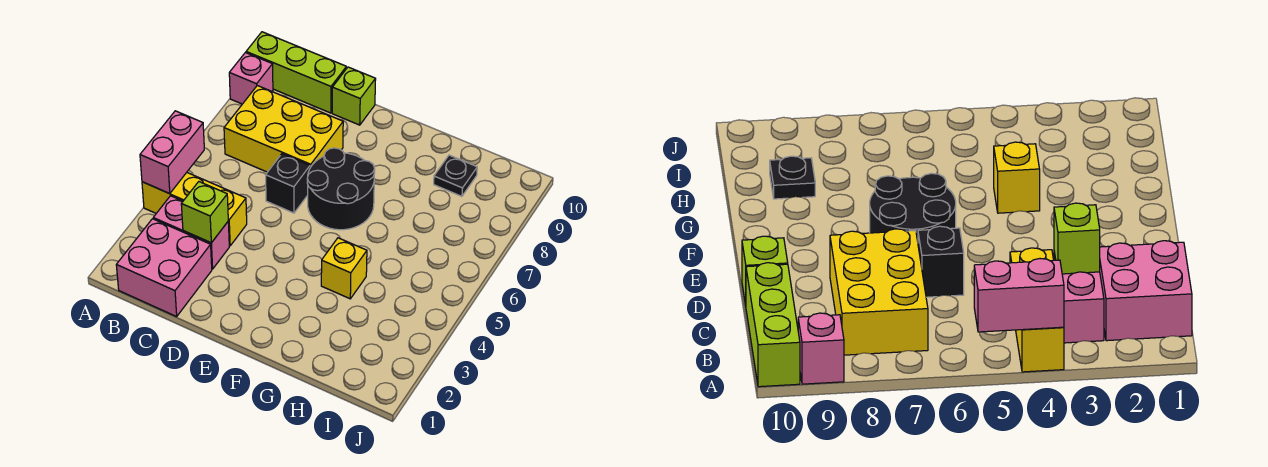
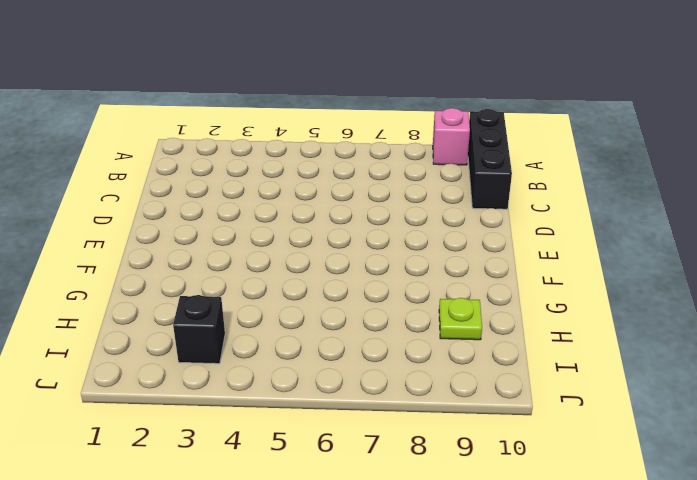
black brick A10:C10 level 1 -> lime brick A10:C10 level 1
lime plate H9 level 1 -> black plate H9 level 1
black brick I3 level 1 -> black brick D6 level 1
none -> yellow brick A4:C4 level 1
none -> pink brick B1:C2 level 1
none -> pink brick B3:C3 level 1

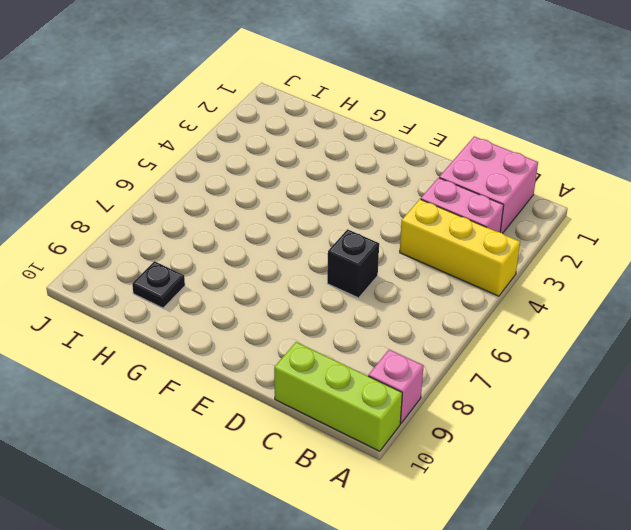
none -> yellow brick B7:D8 level 1
none -> lime brick D10 level 1
none -> black round brick E6:F7 level 1

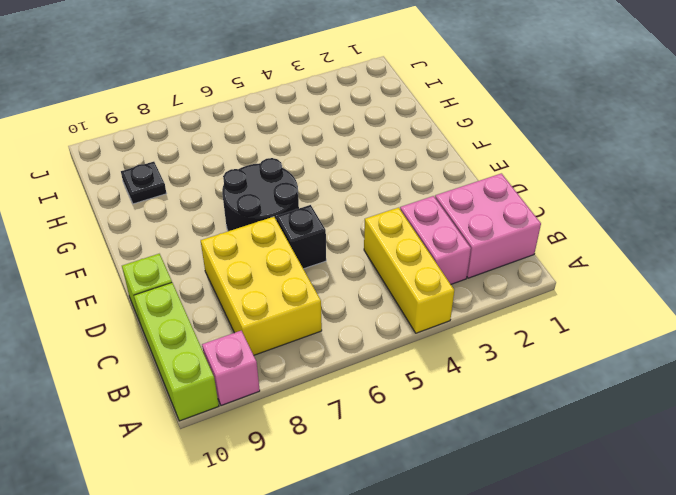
none -> yellow brick G4 level 1
none -> pink brick A4:A5 level 2
none -> lime brick C3 level 2

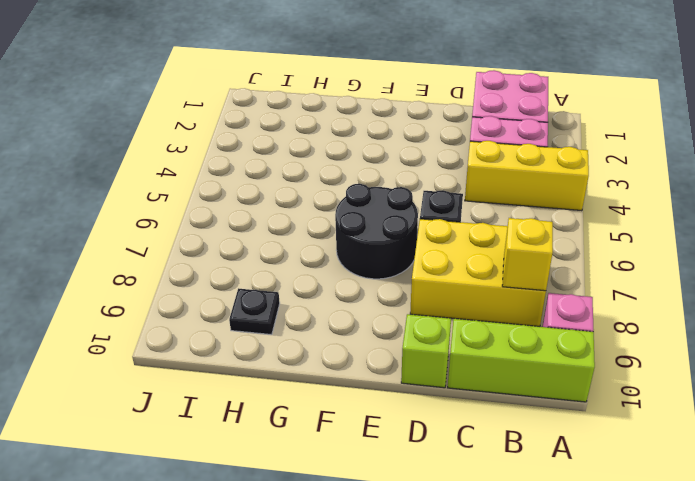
yellow brick B8 level 2 -> yellow brick G4 level 1
none -> pink brick A4:A5 level 2
none -> lime brick C3 level 2

